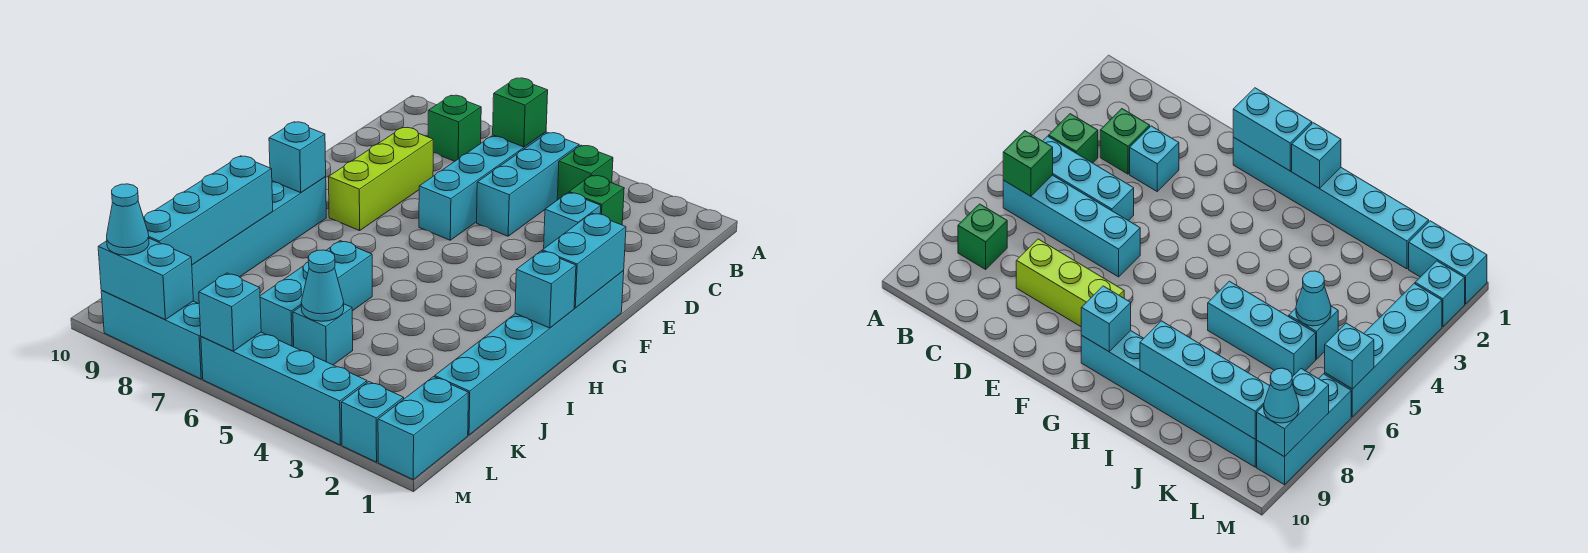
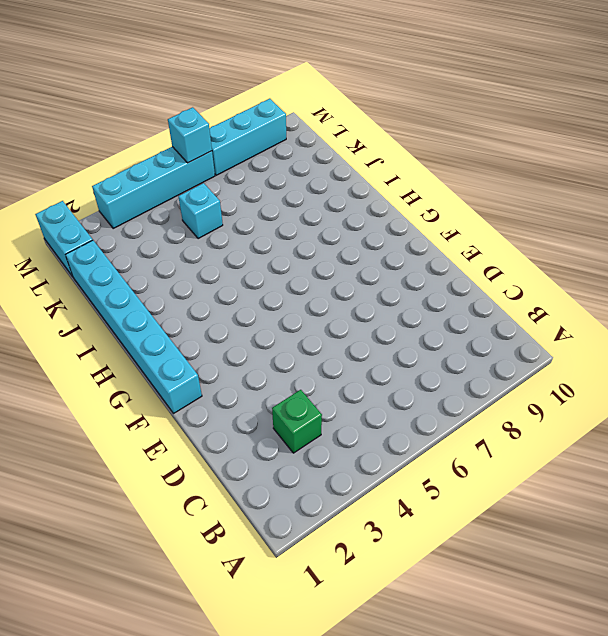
none -> green brick B4 level 1
none -> cyan brick B5:D5 level 1
none -> cyan brick B6:E6 level 1

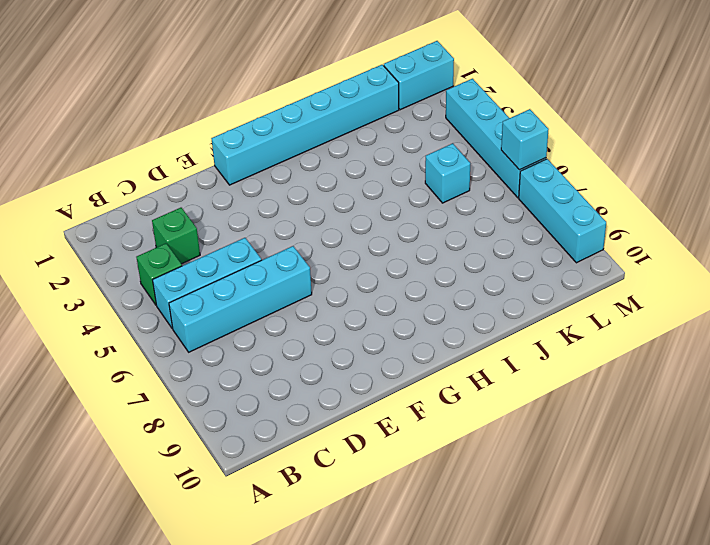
none -> green brick B8 level 1
none -> cyan brick D3 level 1
none -> lime brick D8:F8 level 1

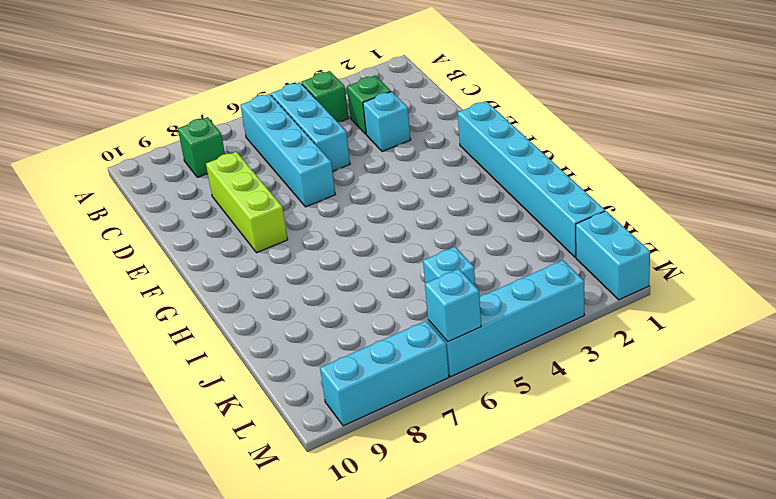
none -> cyan brick G9:L9 level 1
none -> cyan brick I6:K6 level 1
none -> cyan brick M2 level 1

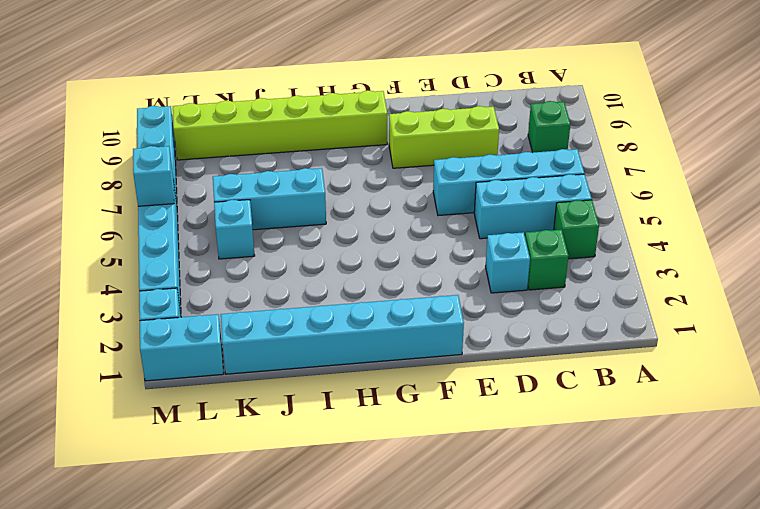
lime brick G9:L9 level 1 -> cyan brick G9:L9 level 1
none -> green brick B6 level 2
none -> cyan brick F1:G1 level 2
none -> cyan brick G9 level 2

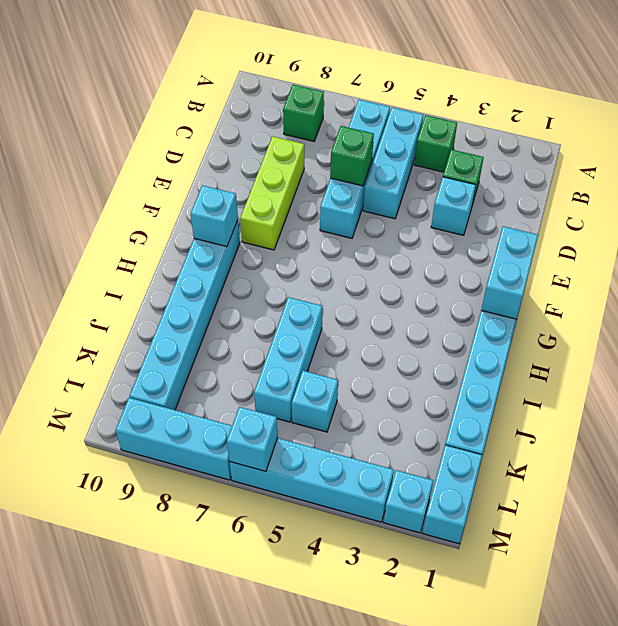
green brick D6 level 2 -> green brick B6 level 2
none -> cyan brick H1 level 2
none -> cyan brick I9:L9 level 2
none -> cyan cone K5 level 2

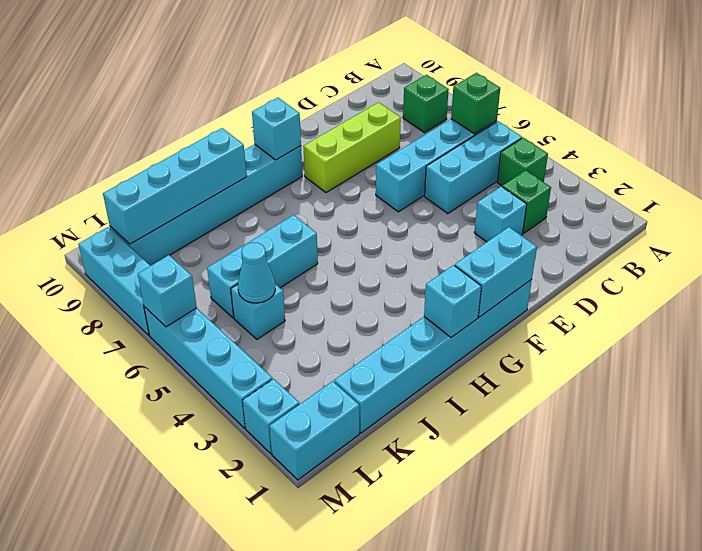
none -> cyan brick M8:M9 level 2
none -> cyan cone M9 level 3

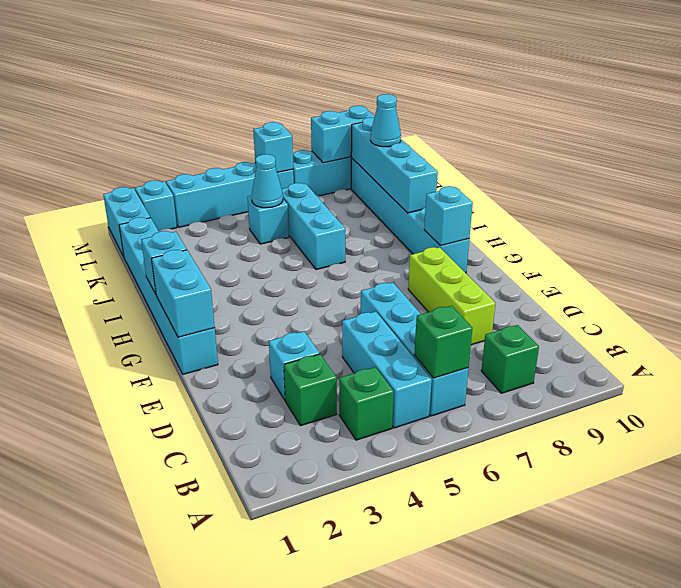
cyan cone K9 level 3 -> cyan cone M9 level 3

